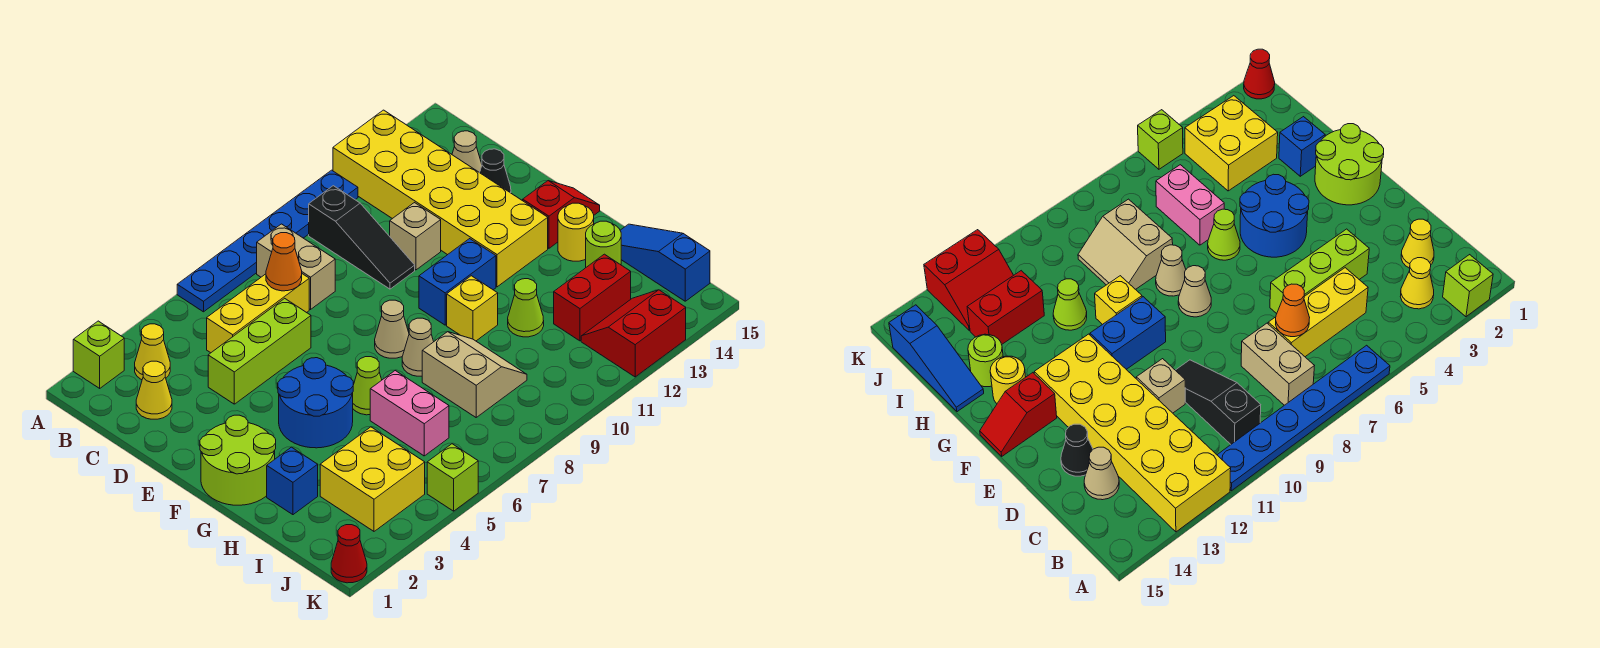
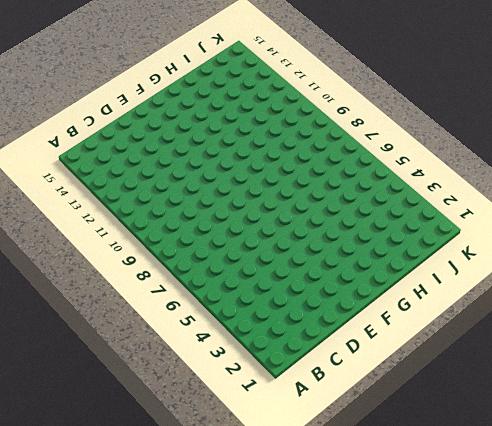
none -> lime brick A2 level 1
none -> blue plate A6:A11 level 1
none -> yellow brick A12:F13 level 1
none -> yellow cone B3 level 1

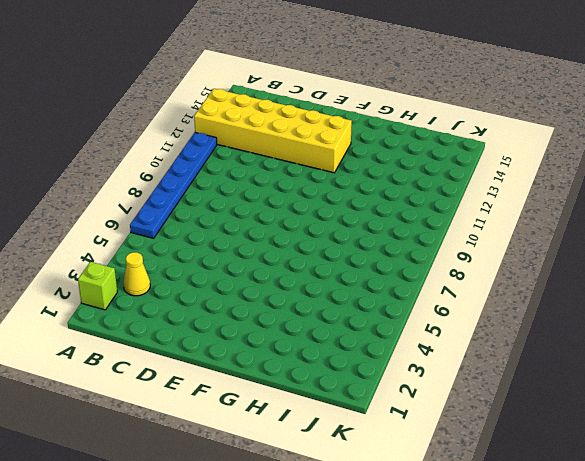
none -> tan brick B8:C8 level 1
none -> black slope B10:D10 level 1 top B
none -> yellow cone C2 level 1
none -> yellow brick C5:C7 level 1

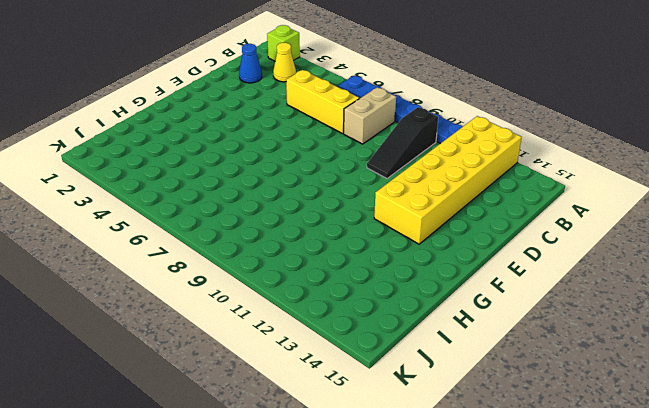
blue cone C2 level 1 -> yellow cone C2 level 1
none -> tan cone C14 level 1
none -> lime brick D4:D6 level 1
none -> tan brick D11 level 1
none -> black cone D14 level 1

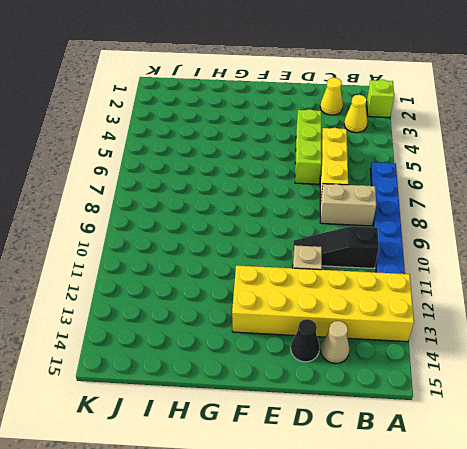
none -> lime round brick F1:G2 level 1
none -> blue round brick F4:G5 level 1
none -> tan cone F8 level 1
none -> blue brick F10:F11 level 1

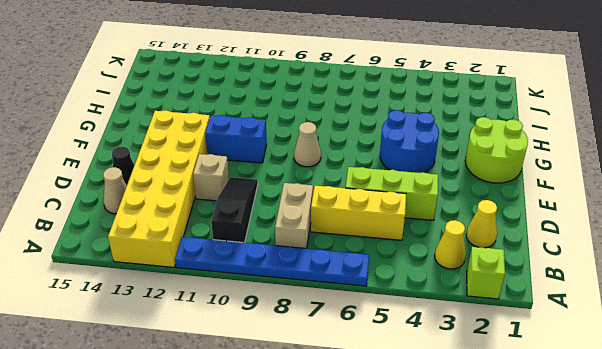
none -> red slope F14:F15 level 1 top 14
none -> lime cone G6 level 1
none -> tan cone G8 level 1
none -> yellow brick G10 level 1

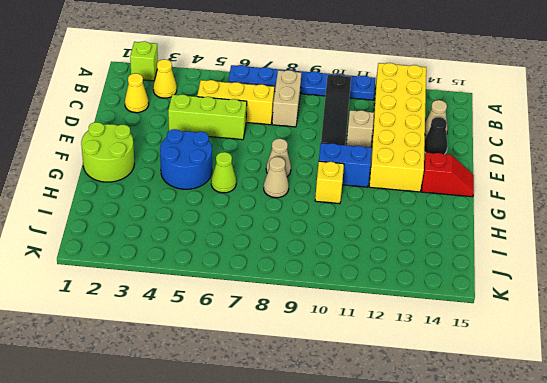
none -> yellow round brick G14 level 1
none -> blue brick H2 level 1
none -> pink brick H6:I6 level 1
none -> tan slope H8:I9 level 1 top 8

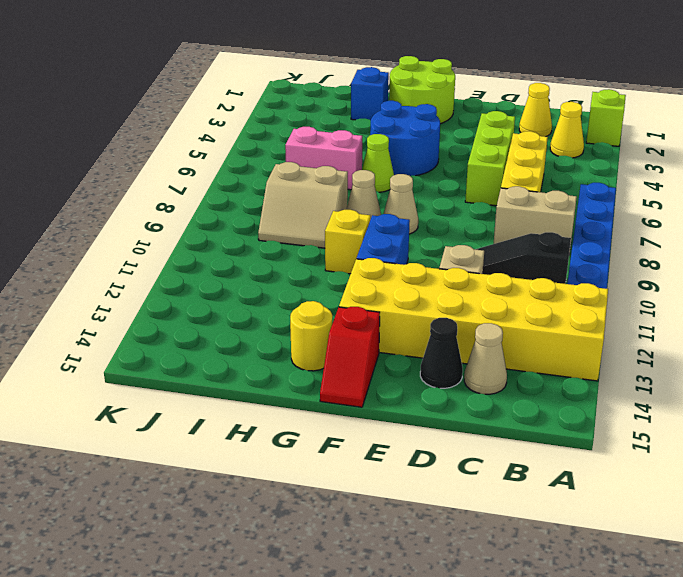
none -> lime cone H11 level 1
none -> lime round brick H14 level 1
none -> blue slope H15:J15 level 1 top J
none -> yellow brick I3:J4 level 1

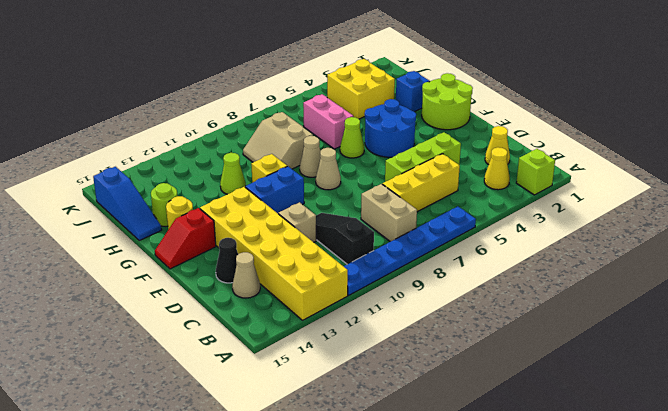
none -> red brick I12:I13 level 1
none -> red slope J12:K13 level 1 top K
none -> red cone K1 level 1
none -> lime brick K5 level 1

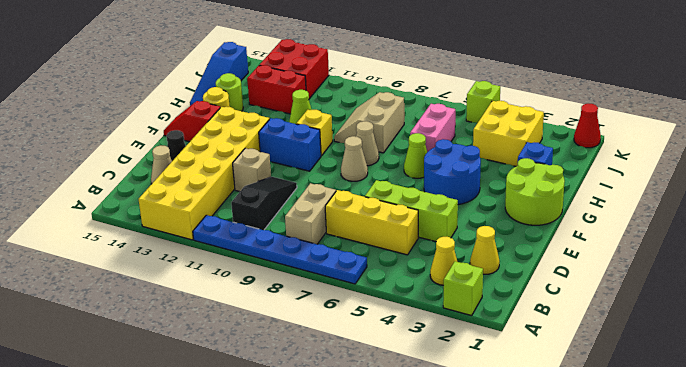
red brick J12:K13 level 1 -> red slope J12:K13 level 1 top K
none -> orange cone C7 level 2

